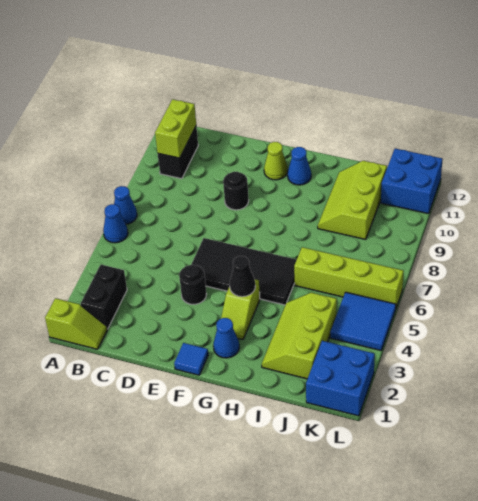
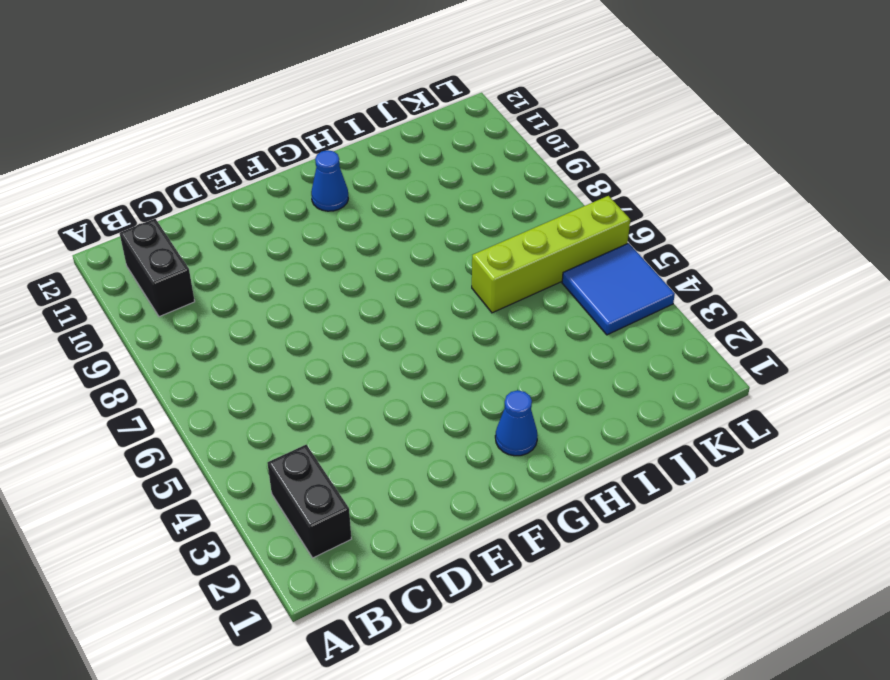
none -> lime slope A1:B1 level 1 top A
none -> blue cone A6 level 1
none -> blue cone A7 level 1

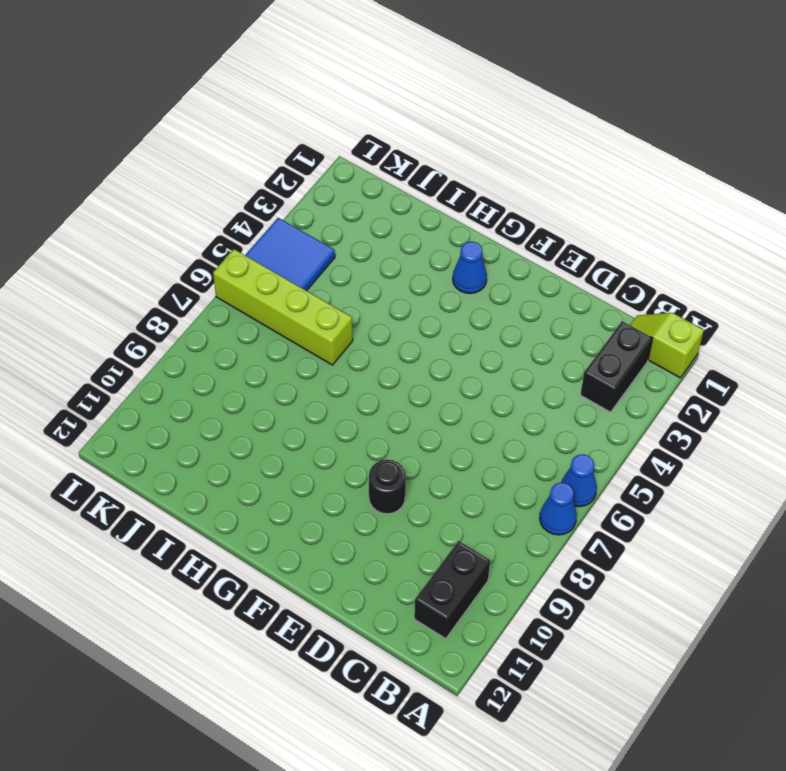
none -> black round brick E4 level 1
none -> black tile E5:H6 level 1
none -> blue tile F1 level 1

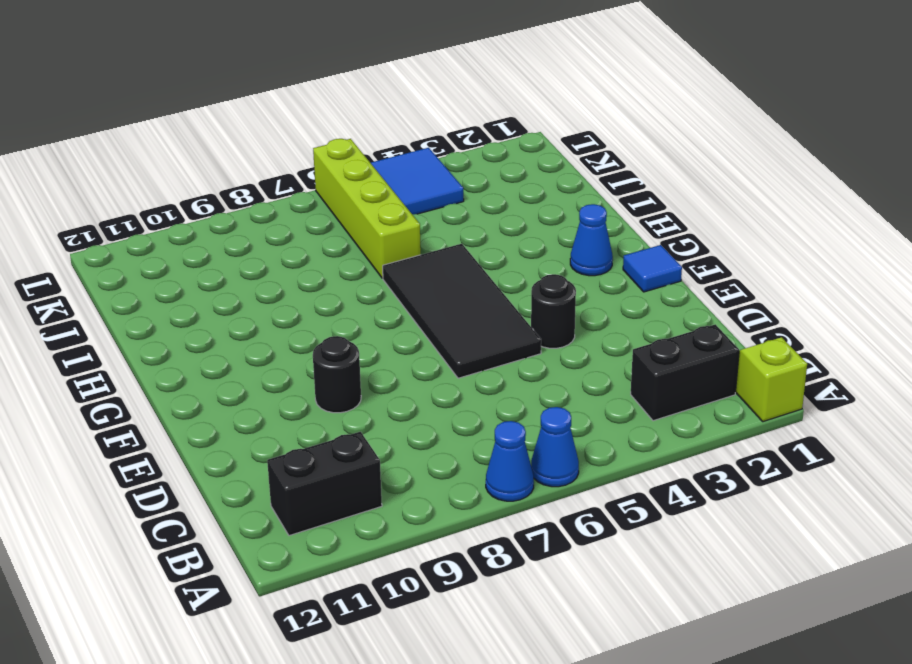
none -> lime cone F11 level 1
none -> lime slope G3:G4 level 1 top 4
none -> blue cone G11 level 1

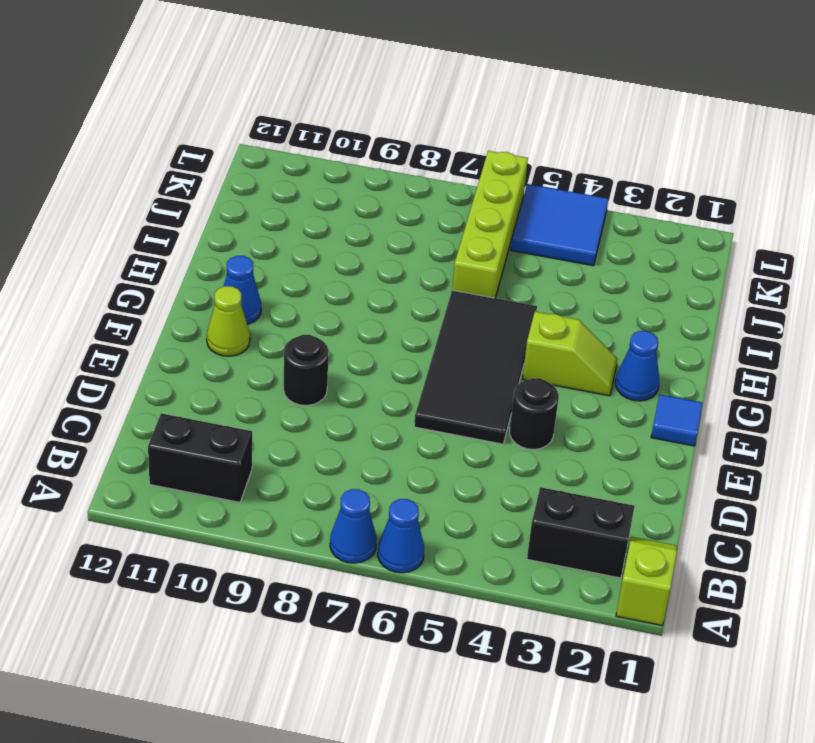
none -> lime slope I2:J4 level 1 top J
none -> lime slope I9:J11 level 1 top J
none -> blue brick K1:L2 level 1

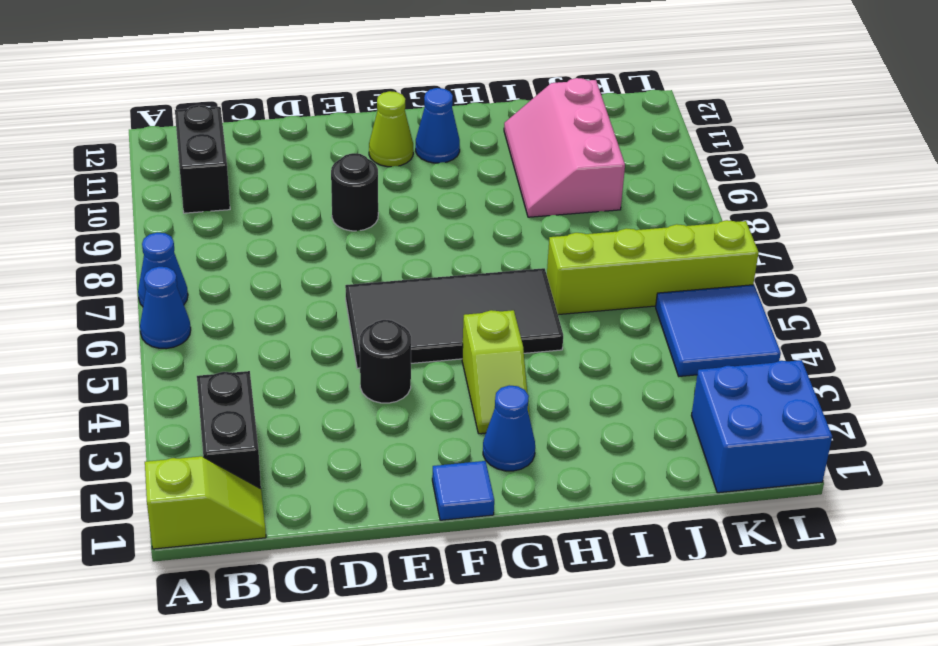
pink slope I9:J11 level 1 top J -> lime slope I9:J11 level 1 top J
none -> lime slope I2:J4 level 1 top J
none -> blue brick K11:L12 level 1
none -> lime brick B10:B11 level 2

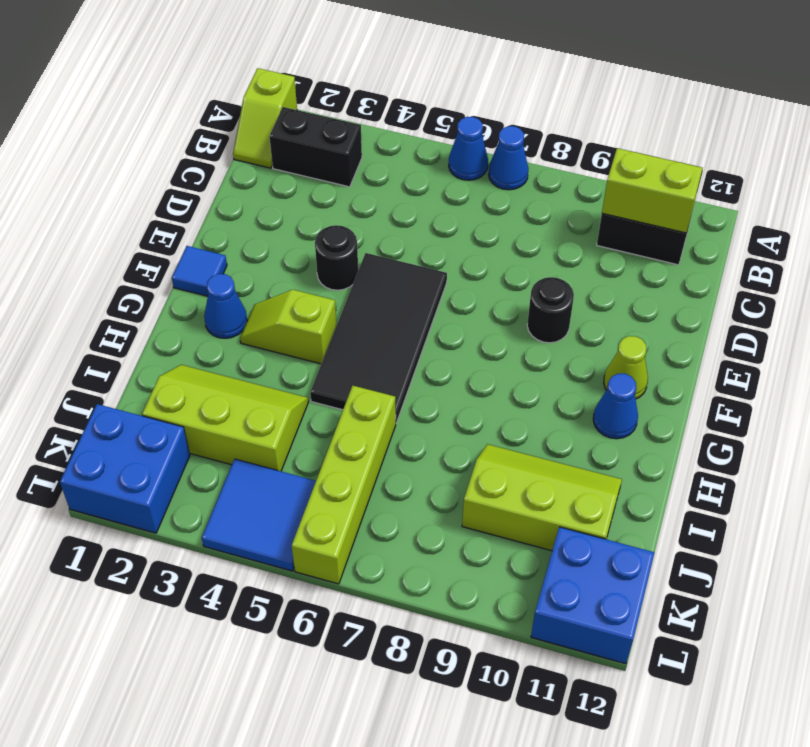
none -> black cone G4 level 2

